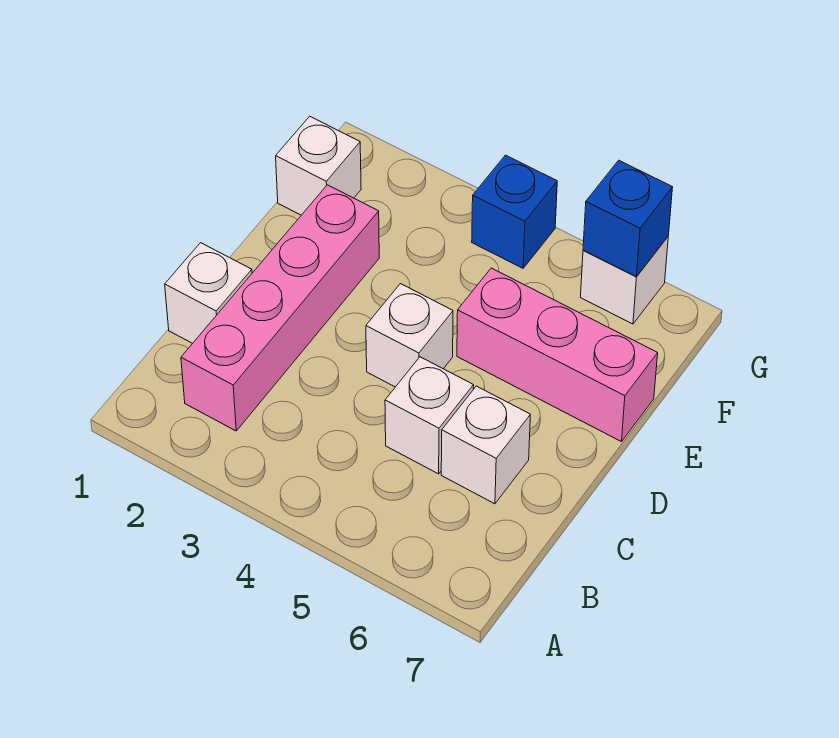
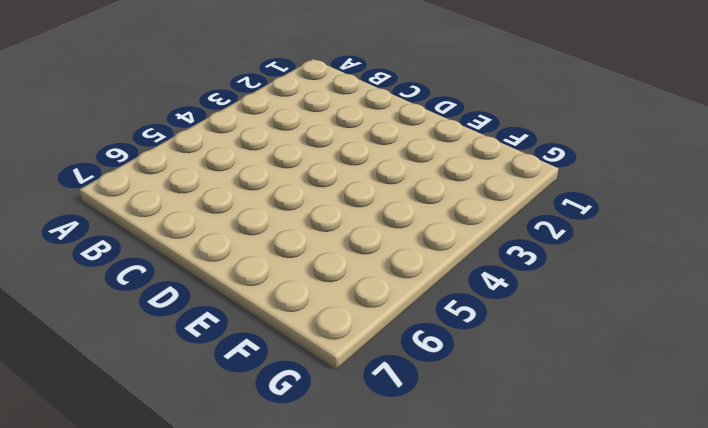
none -> pink brick B2:E2 level 1
none -> white brick C1 level 1

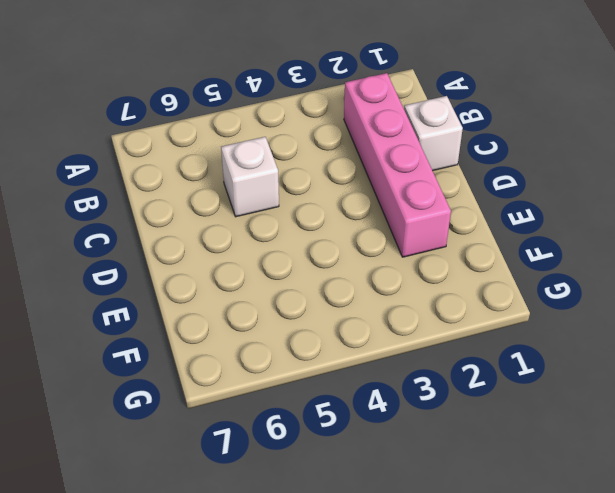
none -> white brick C6 level 1
none -> white brick D4 level 1

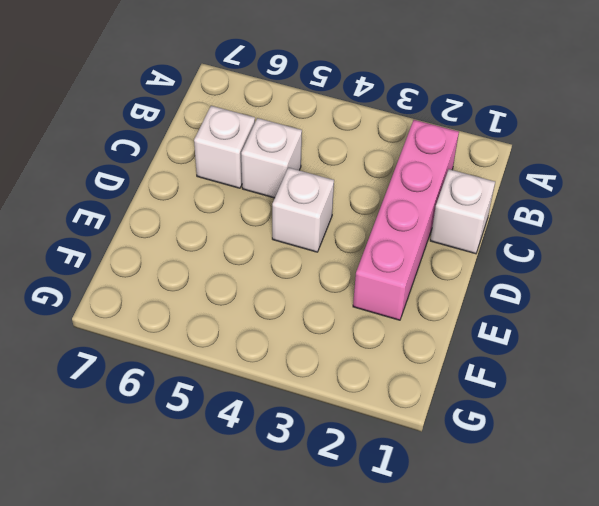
none -> pink brick E5:E7 level 1
none -> white brick F1 level 1

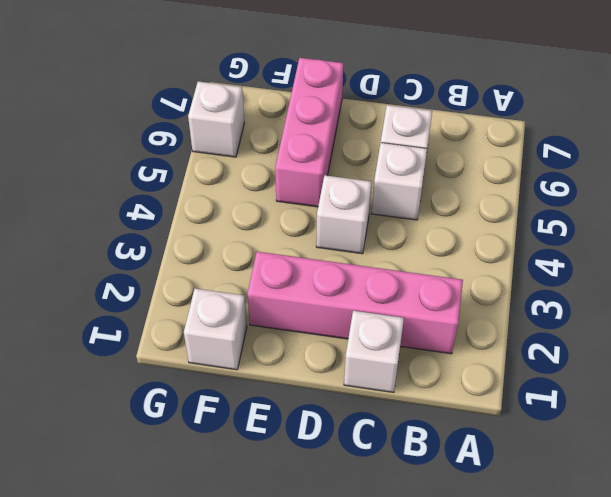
none -> blue brick G4 level 1
none -> blue brick G6 level 2

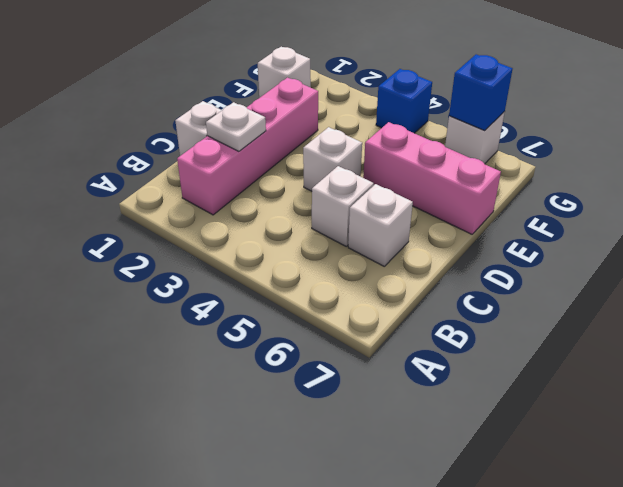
white plate C2 level 2 -> none

